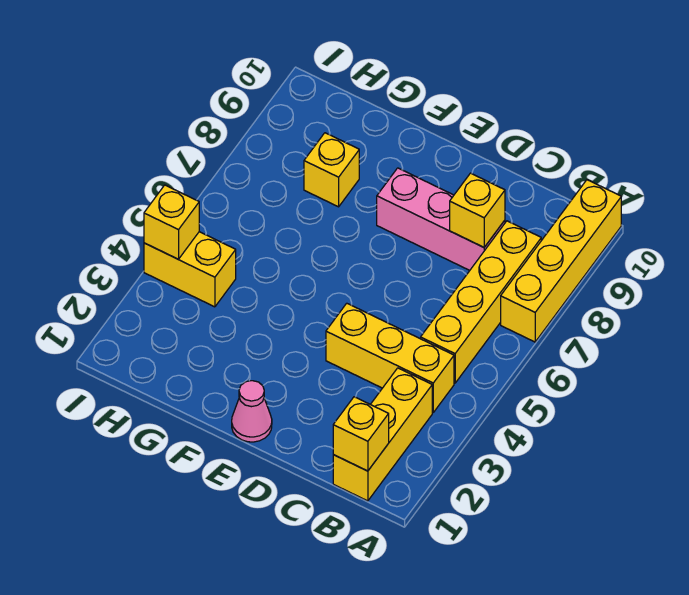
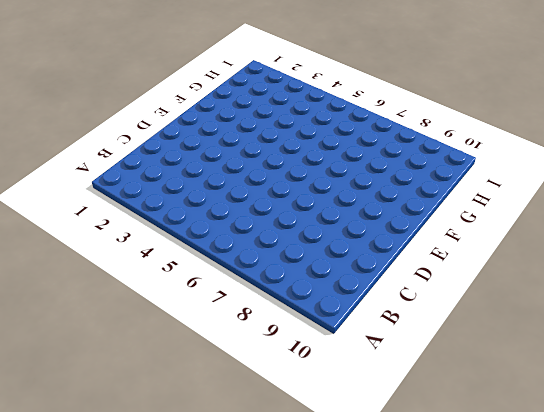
none -> yellow brick A7:A10 level 1
none -> yellow brick B1:B3 level 1

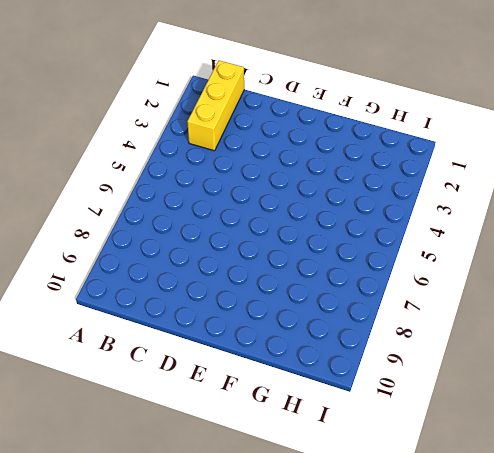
none -> yellow brick A7:A10 level 1
none -> yellow brick B4:D4 level 1

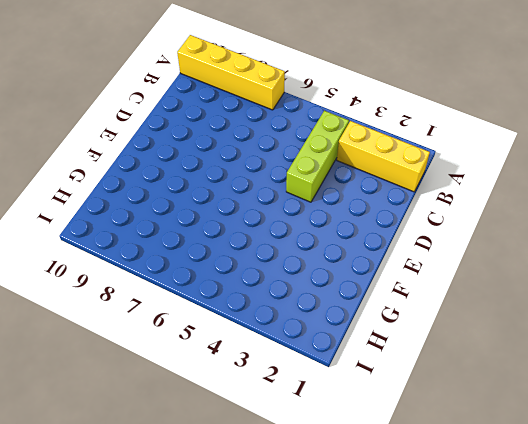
lime brick B4:D4 level 1 -> yellow brick B4:D4 level 1
none -> yellow brick B5:B8 level 1
none -> pink brick C8:E8 level 1

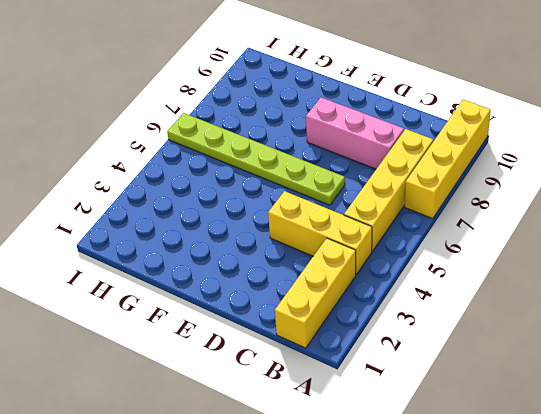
lime plate D6:I6 level 1 -> none
none -> pink cone E1 level 1
none -> yellow brick G8 level 1

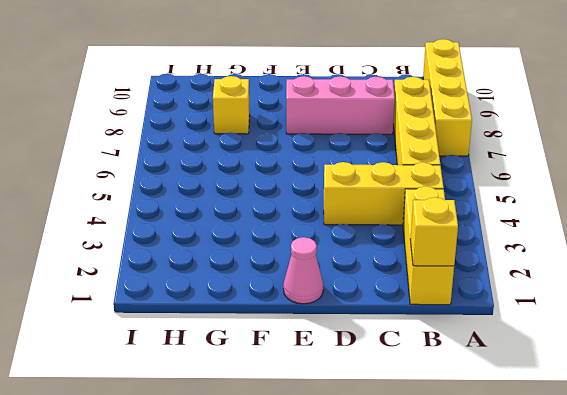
none -> yellow brick H4:I4 level 1
none -> yellow brick C8 level 2

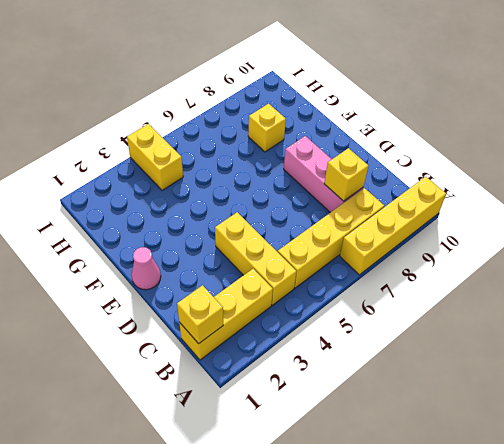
none -> yellow brick I4 level 2

